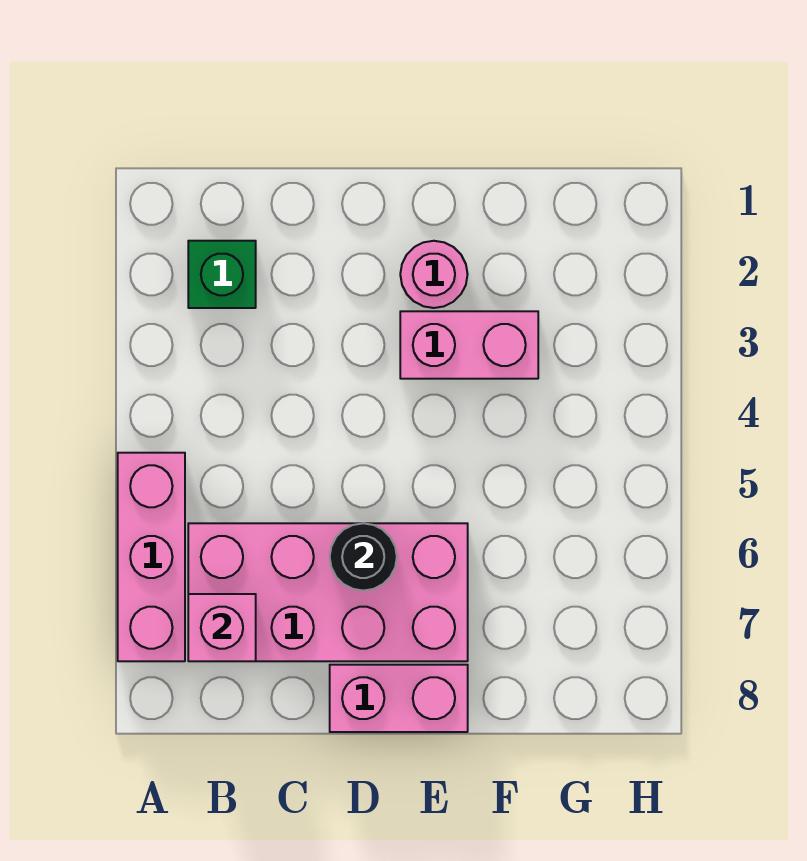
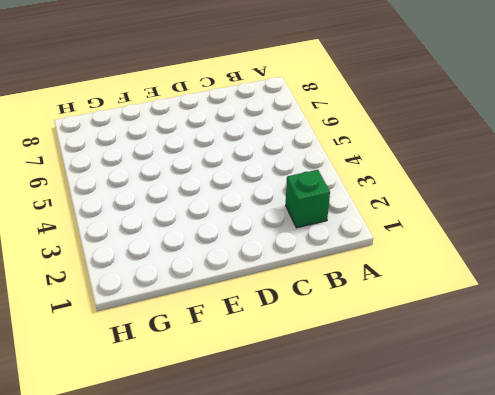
none -> pink brick A5:A7 level 1
none -> pink brick B6:E7 level 1

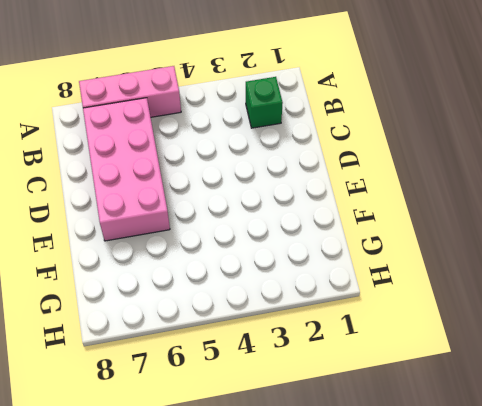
none -> pink brick D8:E8 level 1
none -> pink round brick E2 level 1

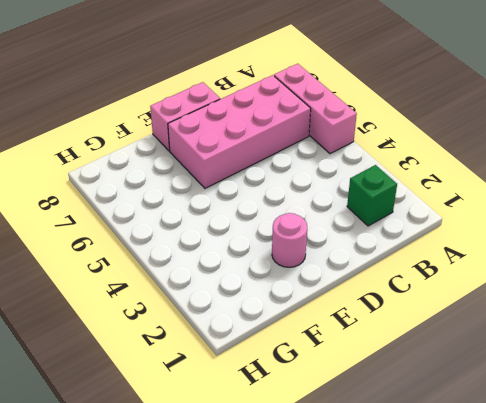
none -> pink brick E3:F3 level 1
none -> pink brick B7 level 2

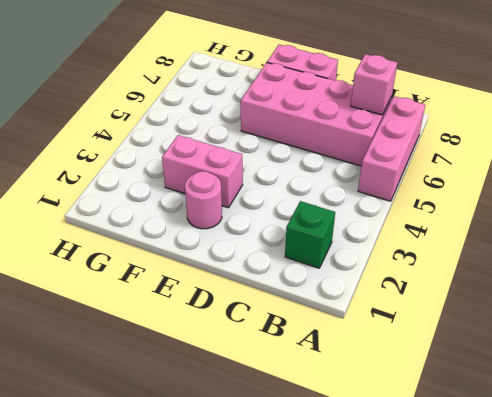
none -> black round brick D6 level 2

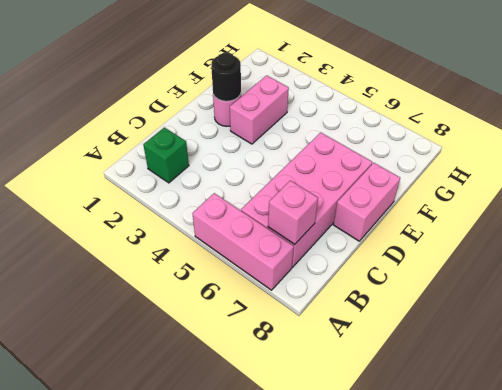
black round brick E2 level 2 -> black round brick D6 level 2

